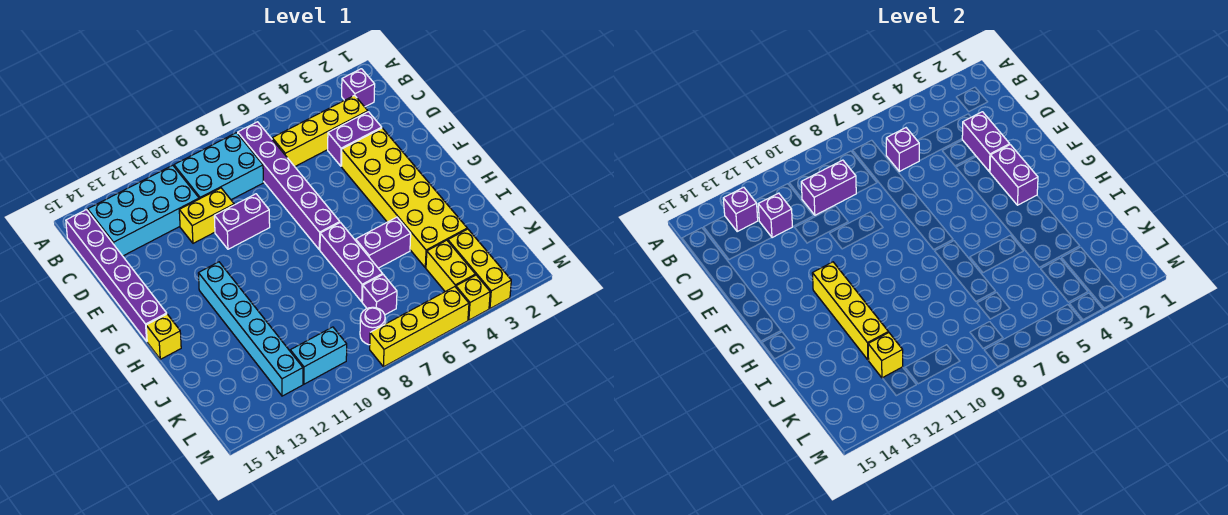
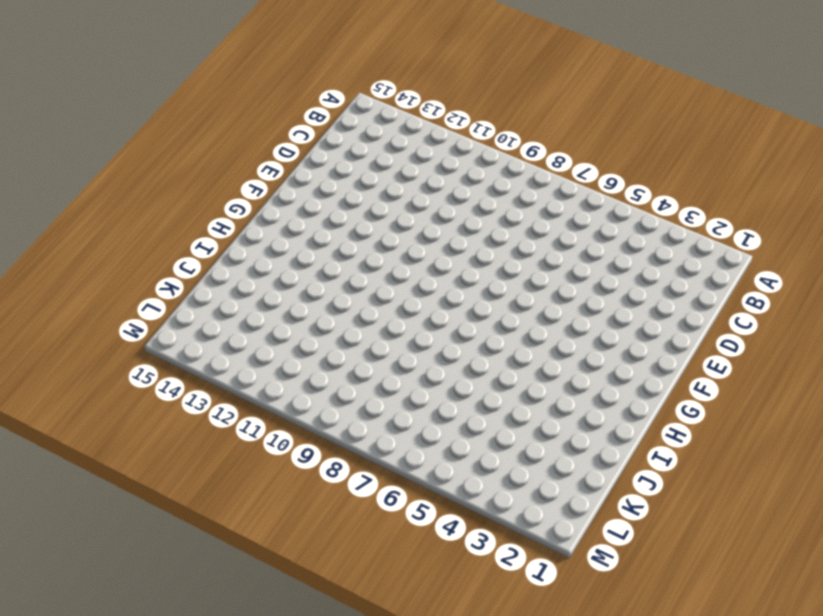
none -> purple brick B2 level 1
none -> purple brick B7:G7 level 1
none -> cyan brick B8:C10 level 1

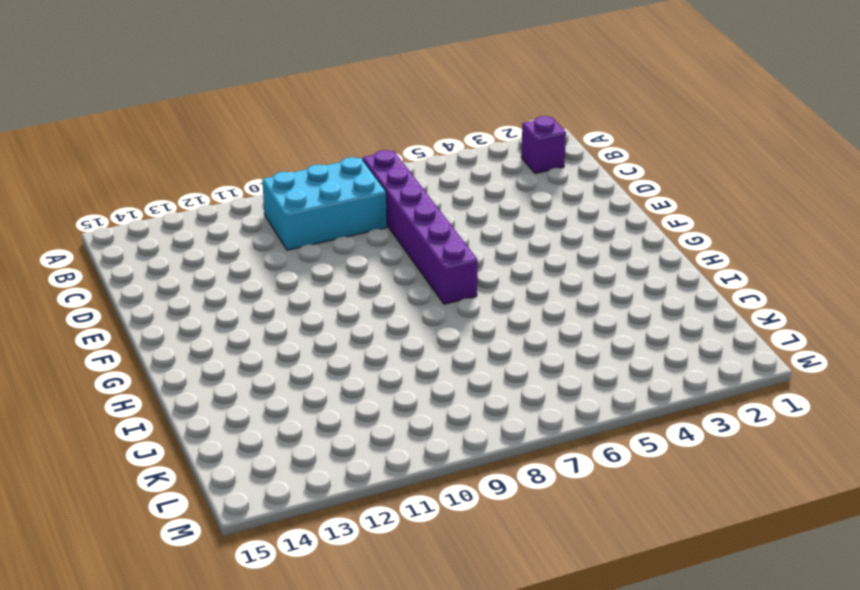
none -> cyan brick B11:C14 level 1
none -> purple brick B15:G15 level 1
none -> yellow brick C3:C6 level 1

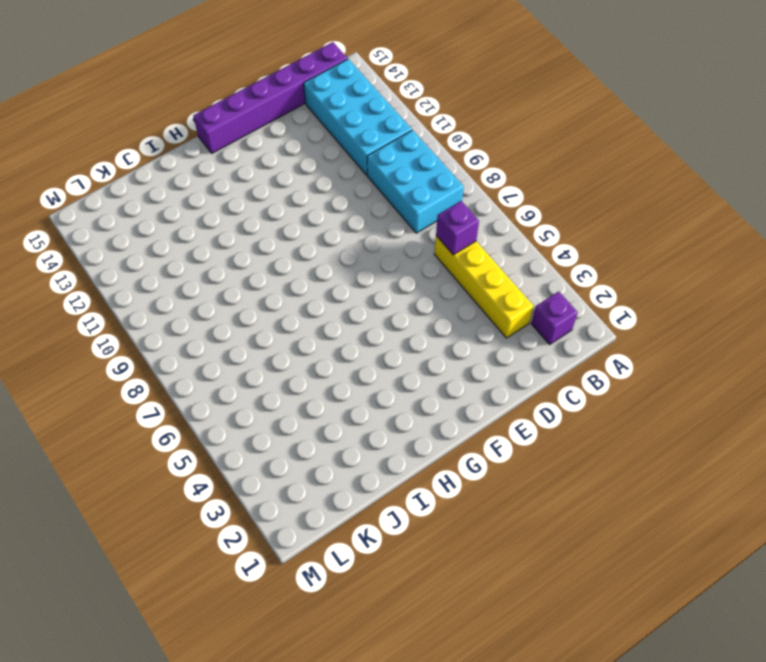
none -> purple brick B7:G7 level 1
none -> purple brick D3:D4 level 1
none -> yellow brick D10:D11 level 1

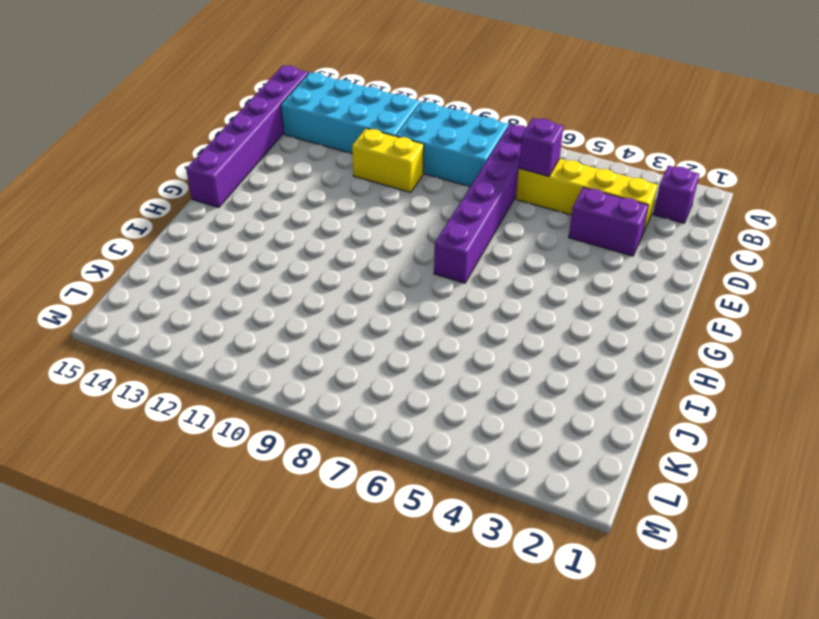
none -> yellow brick E3:J4 level 1
none -> purple brick E9:E10 level 1
none -> cyan brick G12:L12 level 1

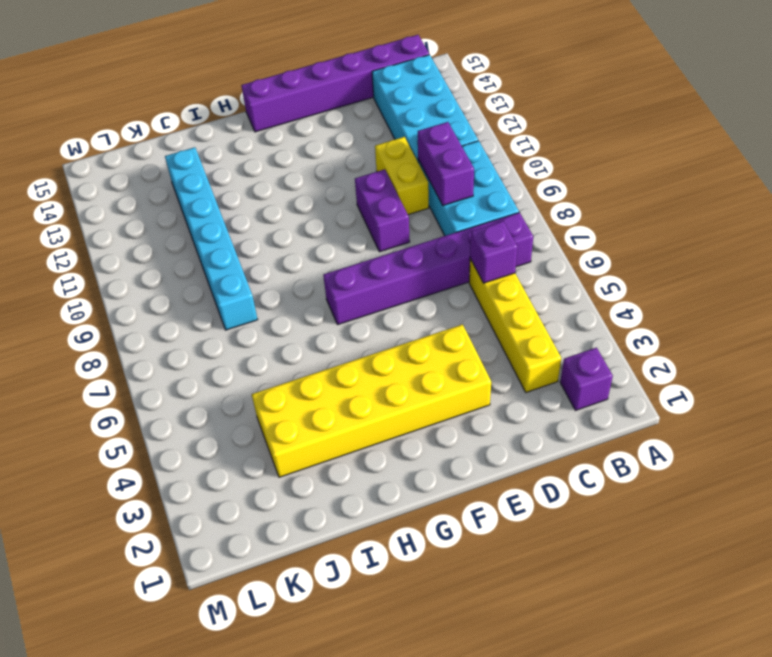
cyan brick J8:J13 level 1 -> cyan brick G12:L12 level 1
none -> purple brick D3:D4 level 1
none -> purple brick H7:J7 level 1
none -> yellow brick H15 level 1

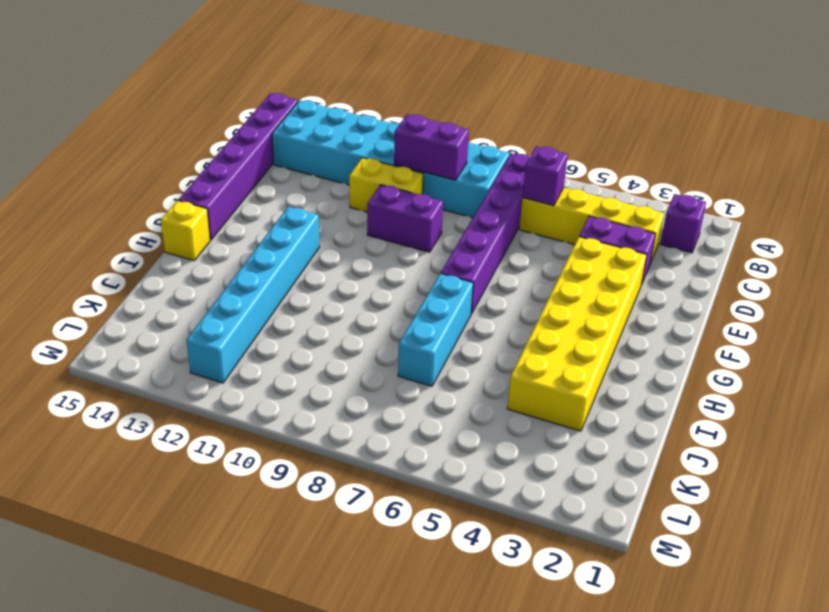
cyan brick H7:J7 level 1 -> purple brick H7:J7 level 1
none -> purple brick I5:I6 level 1
none -> yellow brick K3:M3 level 1
none -> yellow brick K4:L4 level 1

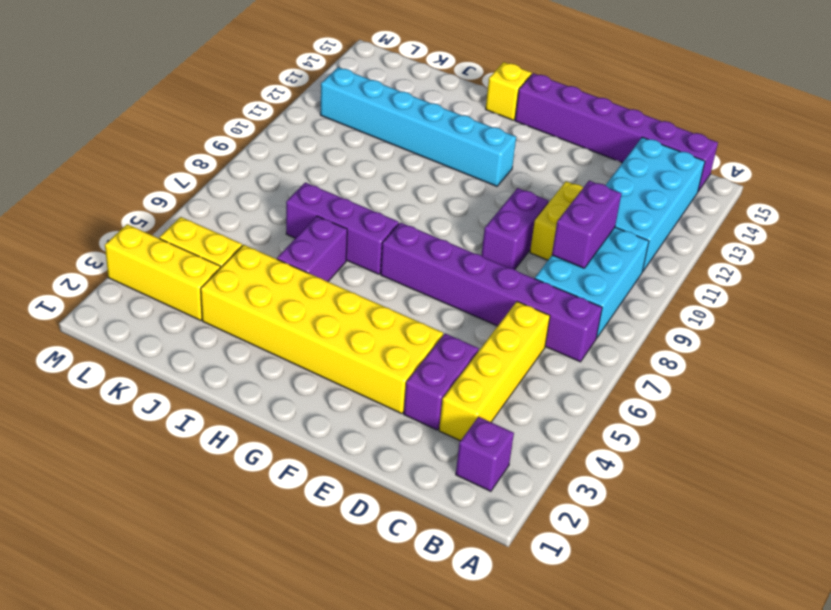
none -> purple brick K7 level 1
none -> purple round brick L8 level 1
none -> cyan brick L10:L11 level 1

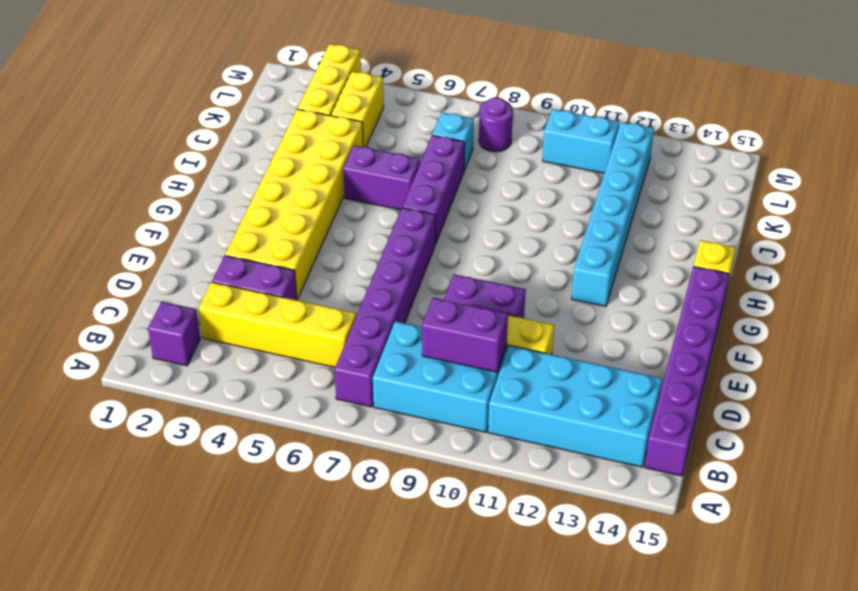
cyan brick K7 level 1 -> purple brick K7 level 1
none -> yellow brick M4 level 1
none -> yellow brick M5:M8 level 1
none -> purple brick B13 level 2

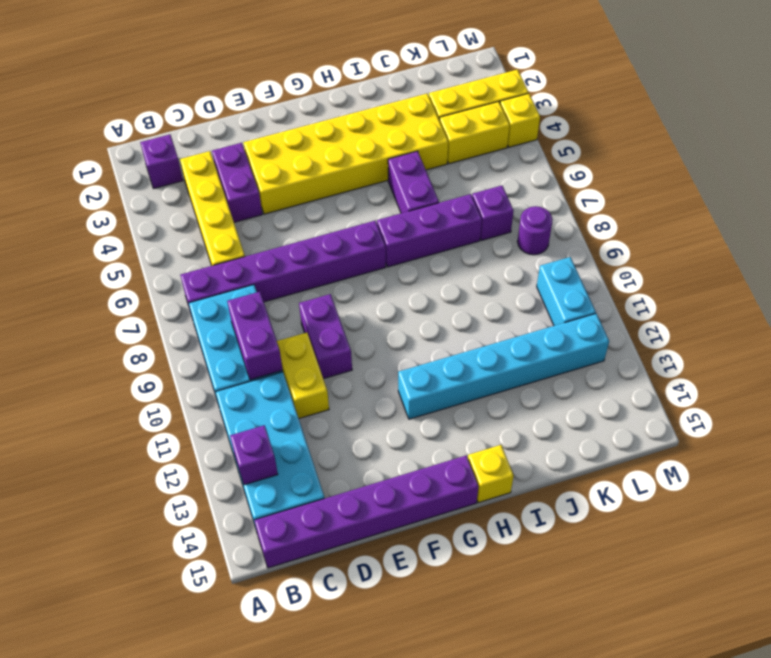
none -> yellow brick M5:M8 level 1
none -> purple brick C6 level 2
none -> purple brick C12 level 2

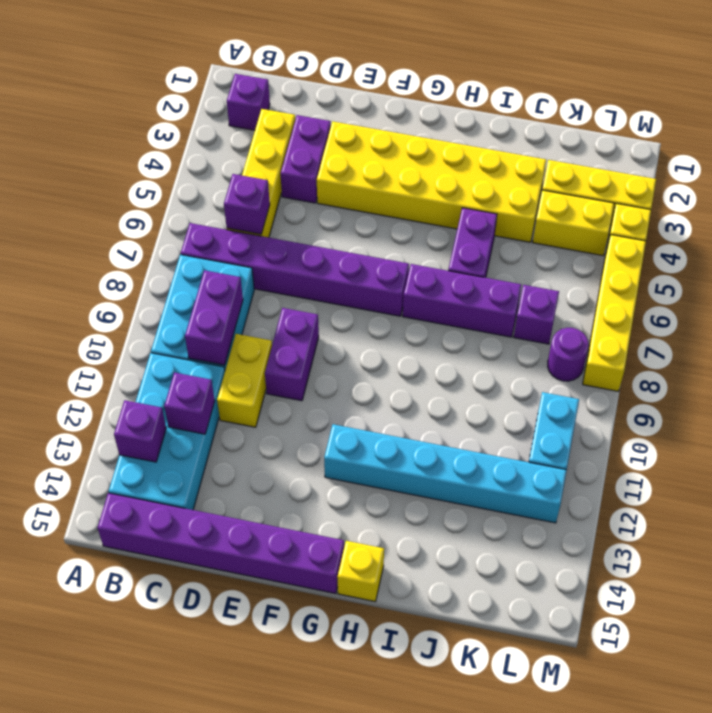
none -> purple brick D3:E3 level 2
none -> purple brick F3:G3 level 2
none -> yellow brick G12:J12 level 2

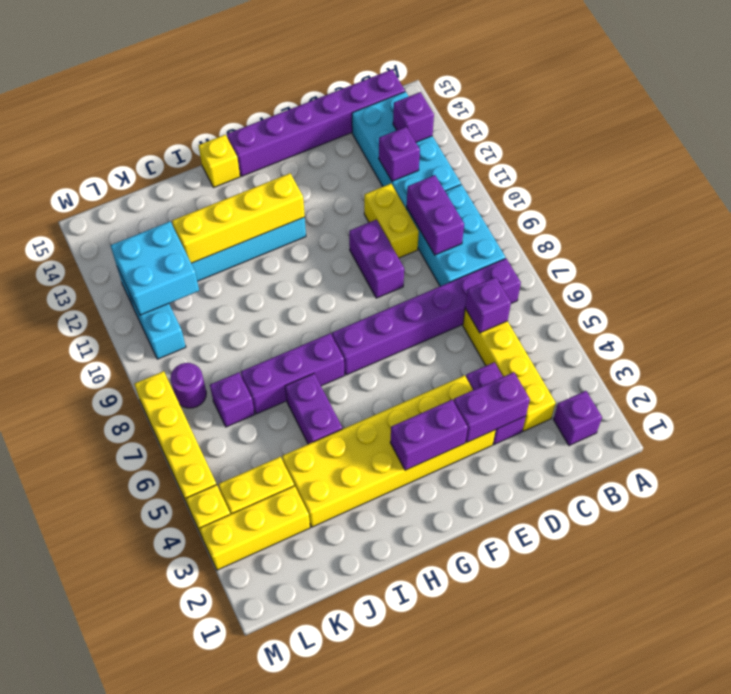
cyan brick K11:L12 level 2 -> yellow brick K12 level 2

